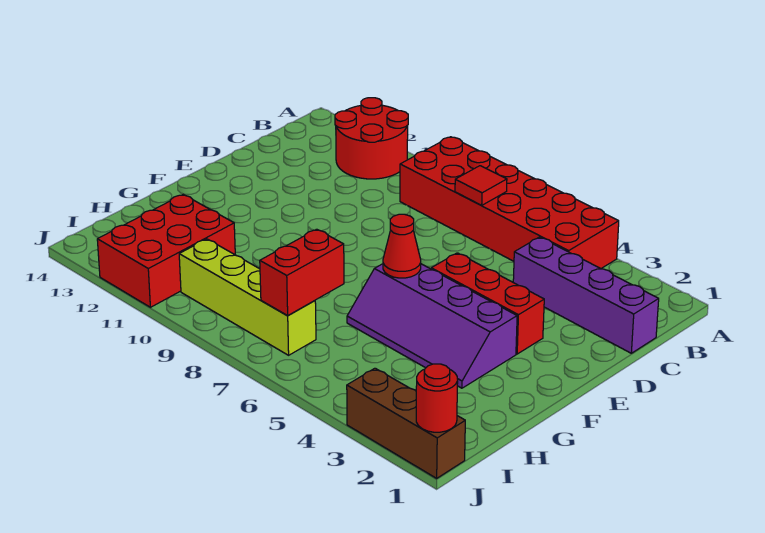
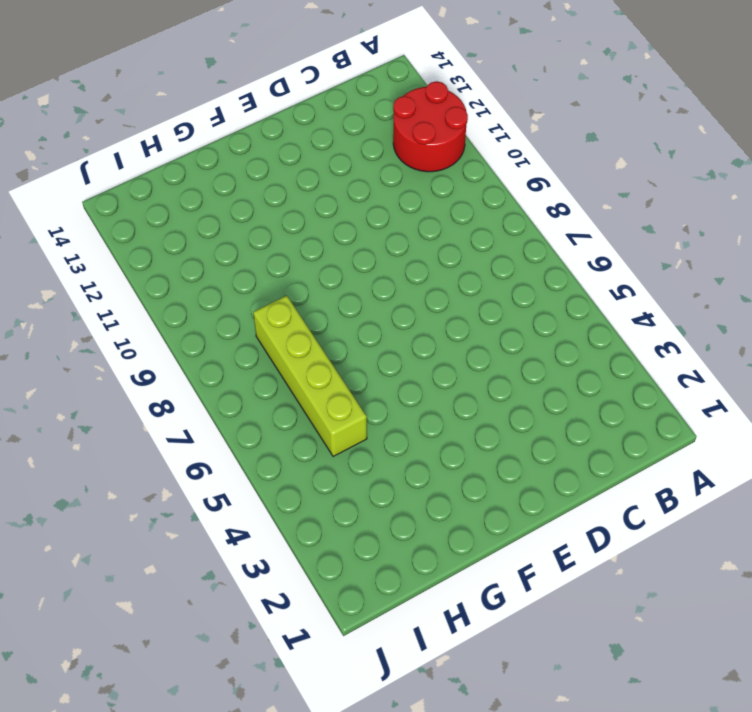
lime brick H5:H8 level 1 -> lime brick I7:I10 level 1
none -> red brick A4:B9 level 1
none -> purple brick C1:C4 level 1
none -> red brick E3:E5 level 1

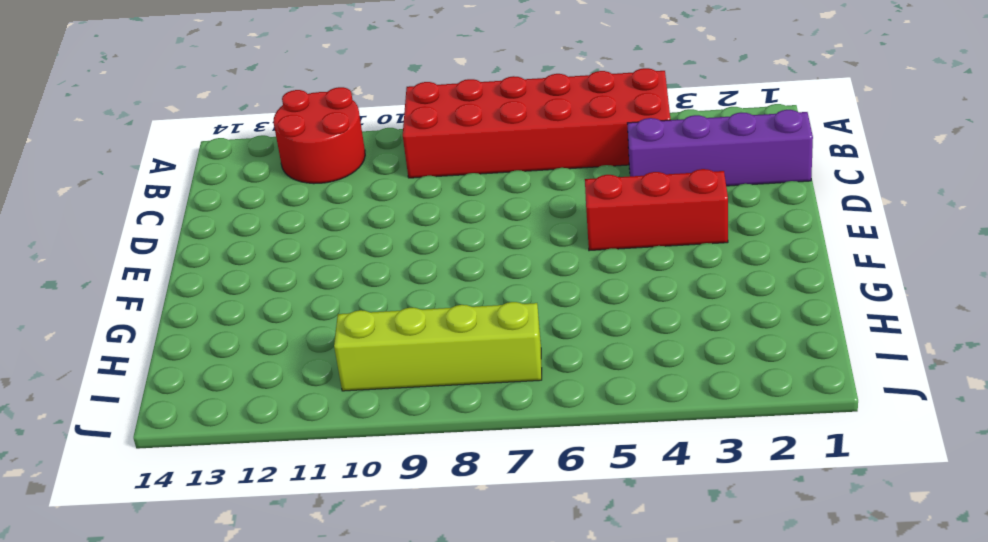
none -> purple slope F3:G6 level 1 top F
none -> red brick H11:J12 level 1
none -> brown brick J1:J3 level 1

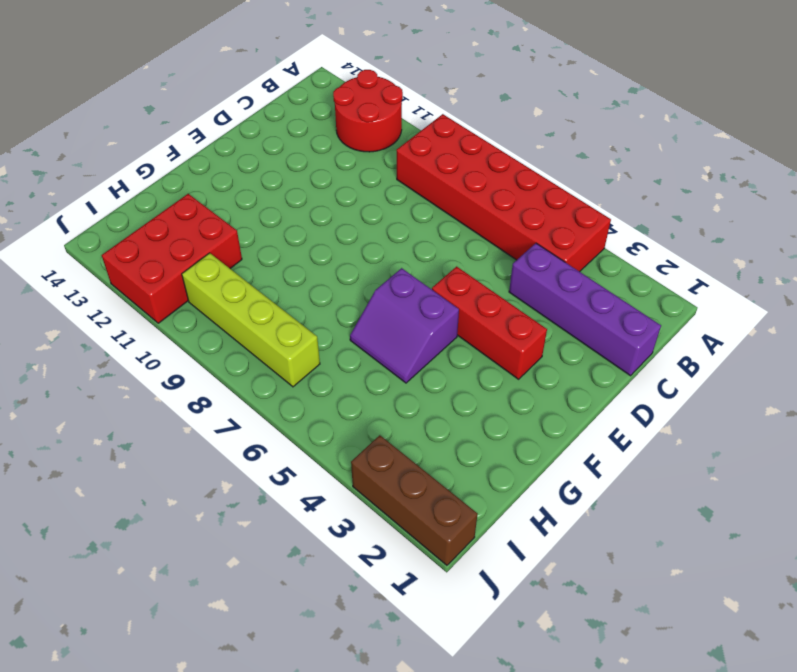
purple slope F5:G6 level 1 top F -> purple slope F3:G6 level 1 top F
none -> red tile B7 level 2
none -> red cone F6 level 2
none -> red brick H7:I7 level 2

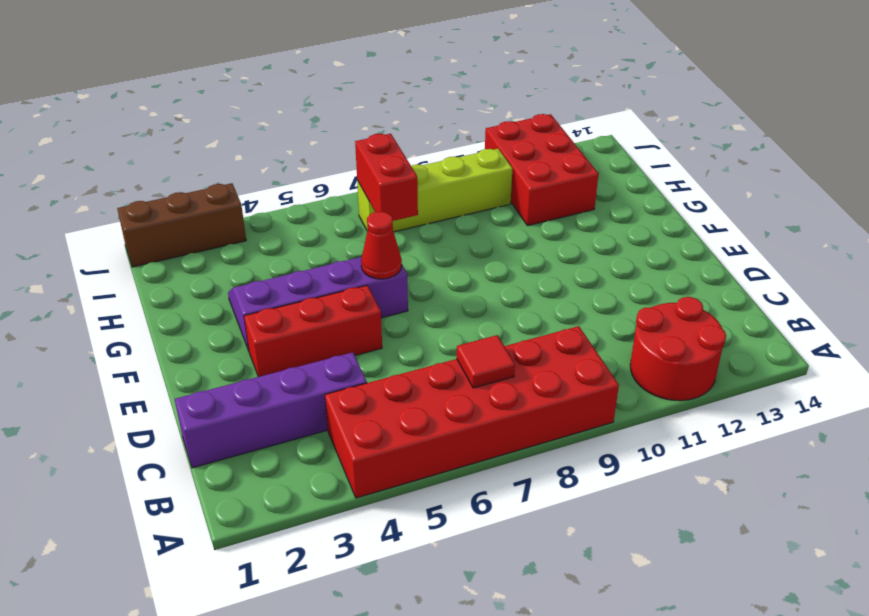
none -> red round brick J1 level 2

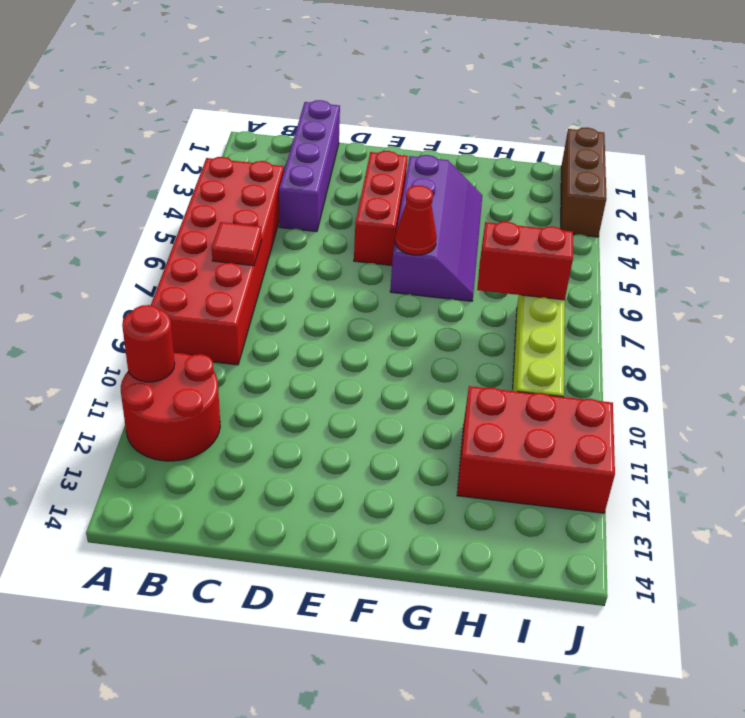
red round brick A11 level 2 -> red round brick J1 level 2

